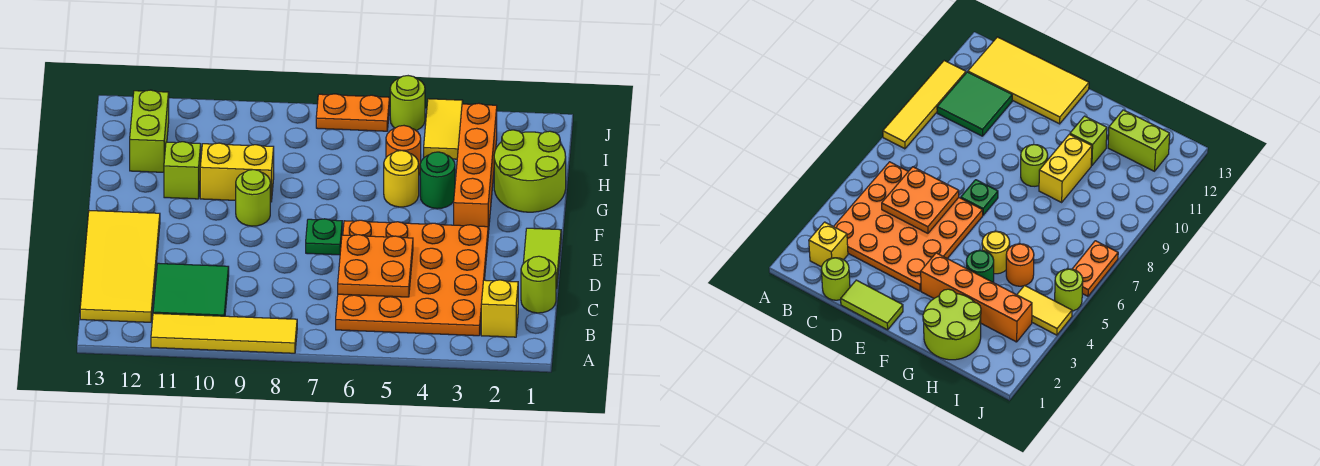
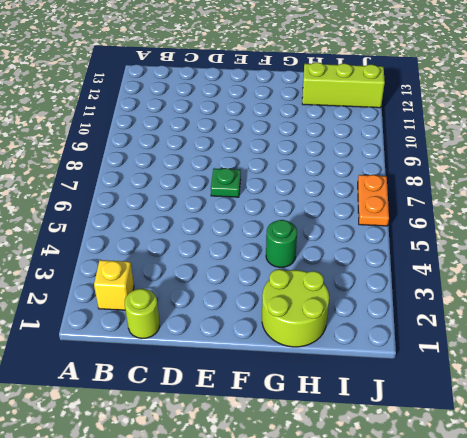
lime brick H12:J12 level 1 -> lime brick H12:I12 level 1
none -> yellow tile A8:A11 level 1
none -> orange plate B3:E6 level 1
none -> green tile B10:C11 level 1

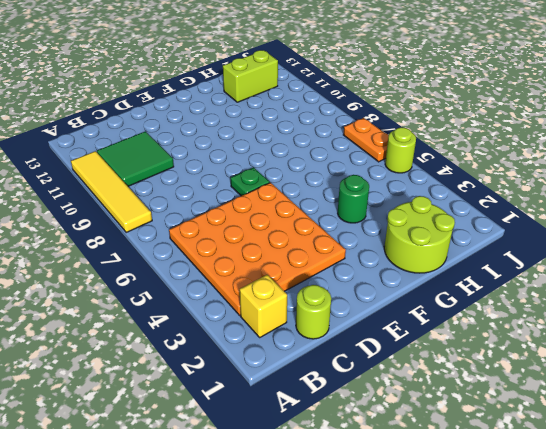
none -> yellow tile B12:E13 level 1
none -> lime tile D1:E1 level 1
none -> orange brick F3:I3 level 1

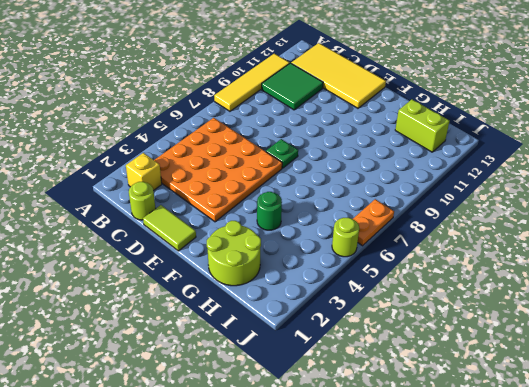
none -> orange brick F3:I3 level 1
none -> lime round brick F9 level 1
none -> yellow round brick G5 level 1

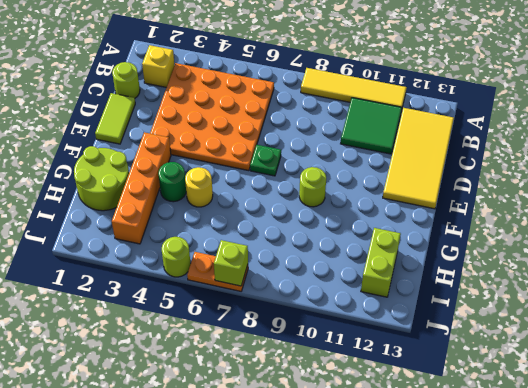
lime brick J7 level 2 -> lime brick G11 level 1
none -> yellow brick G9:G10 level 1
none -> orange round brick H5 level 1
none -> yellow tile I4:J4 level 1

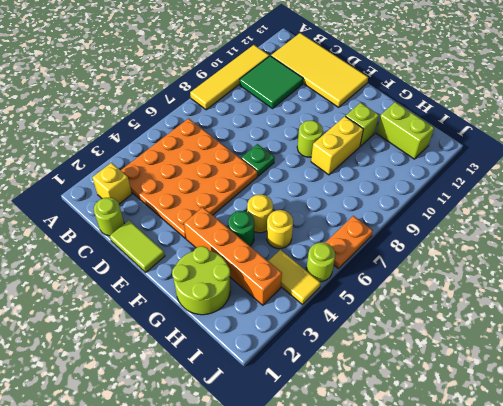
yellow round brick H5 level 1 -> orange round brick H5 level 1
none -> orange plate C5:D6 level 2

